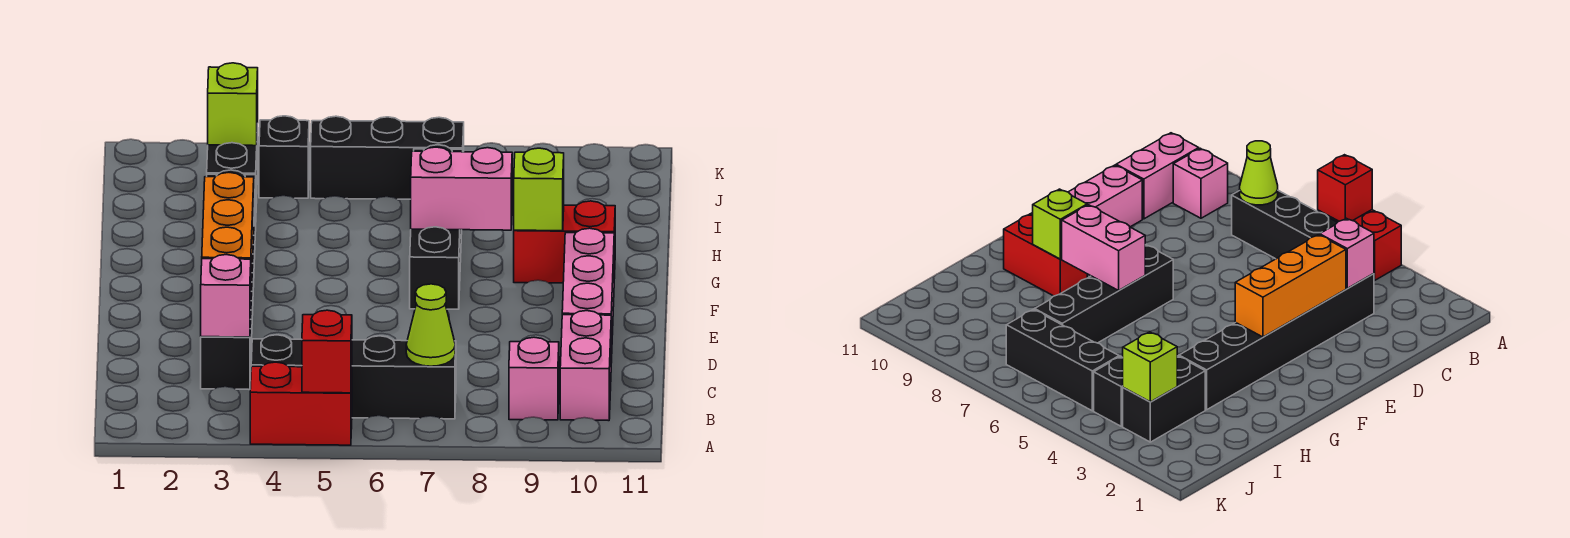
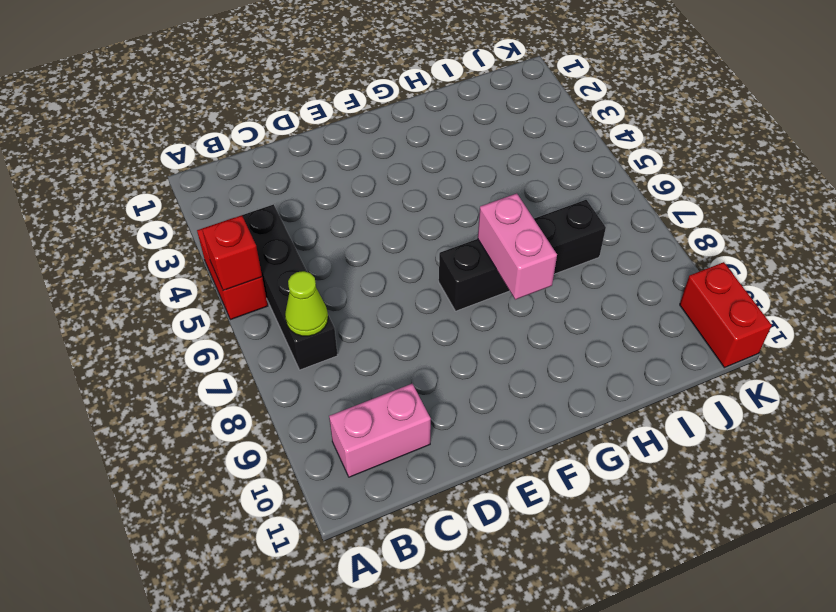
red brick K10:K11 level 1 -> red brick G9:G10 level 1
none -> pink brick B9 level 1
none -> black brick C3:H3 level 1
none -> pink brick D10:F10 level 1

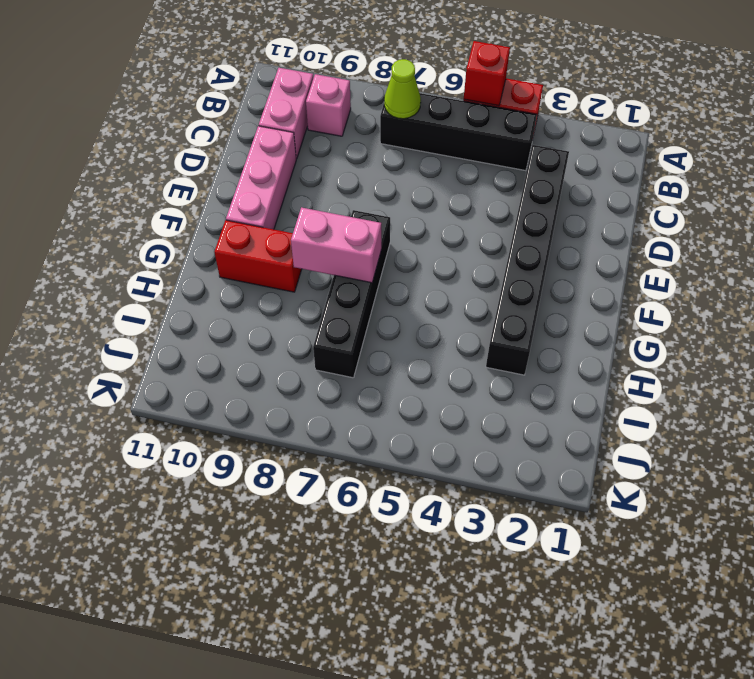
none -> black brick I3:J3 level 1
none -> black brick J4 level 1
none -> black brick J5:J7 level 1

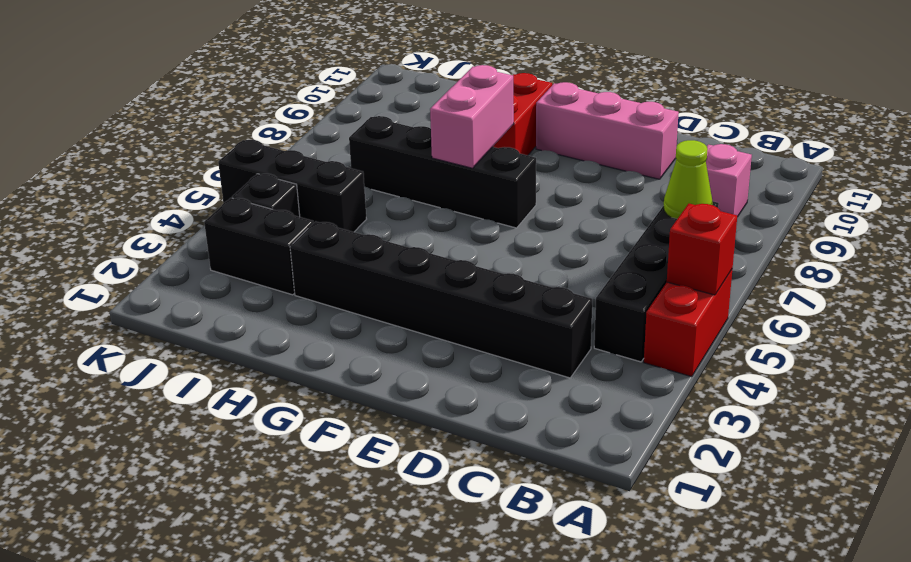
black brick I5:K5 level 1 -> black brick J5:J7 level 1
none -> pink brick B10:C10 level 1
none -> pink brick C3 level 2
none -> orange brick D3:F3 level 2

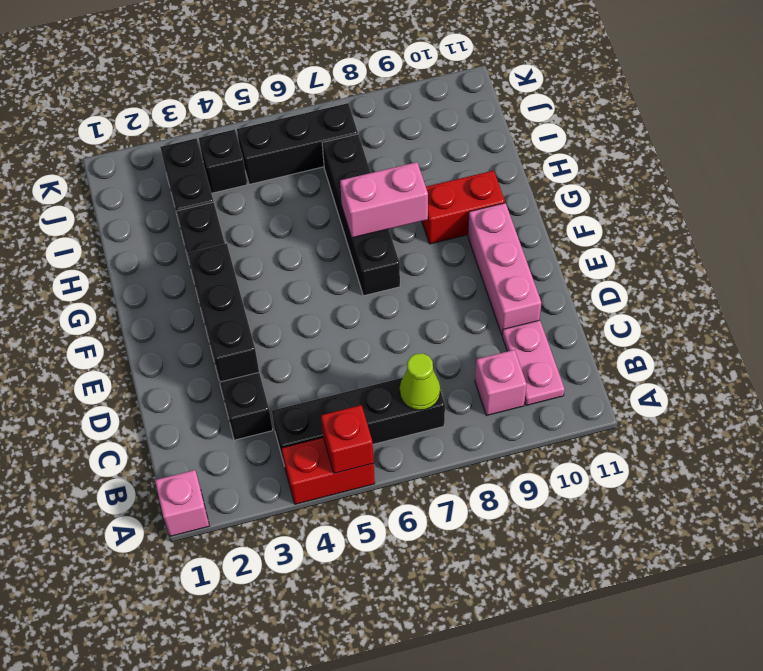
pink brick A1 level 1 -> pink brick C3 level 2
pink plate B10:C10 level 1 -> pink brick B10:C10 level 1
black brick D3:F3 level 2 -> orange brick D3:F3 level 2
none -> lime brick G9 level 2
none -> lime brick J3 level 2

